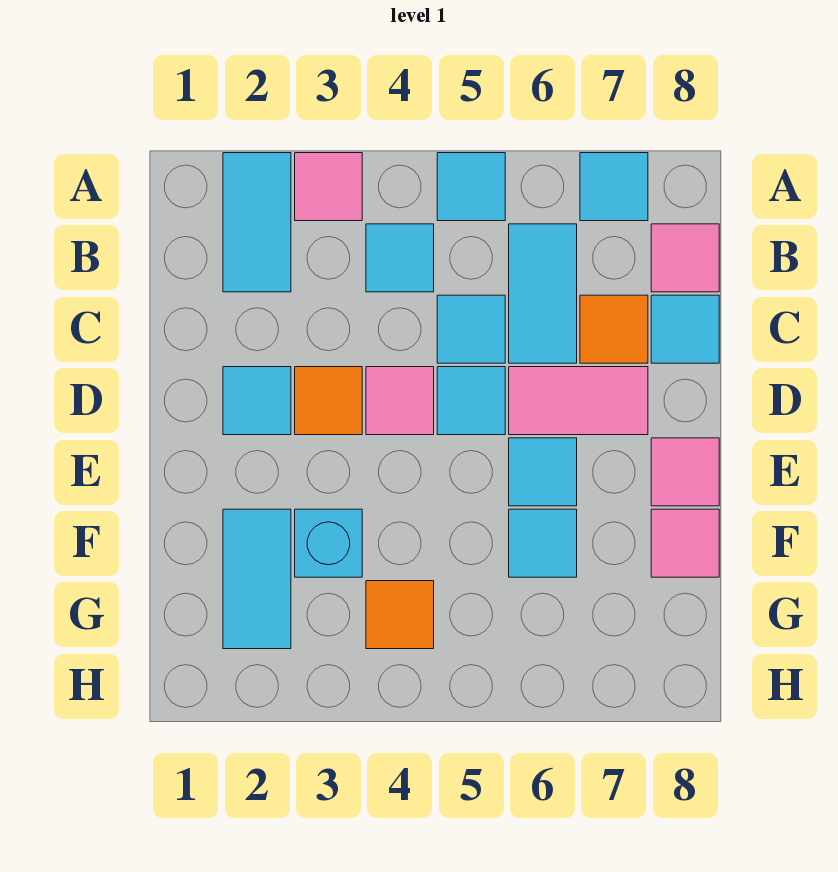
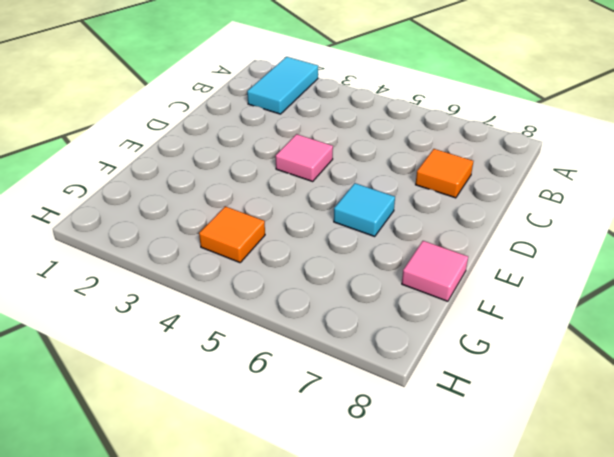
none -> pink tile A3 level 1
none -> cyan tile A5 level 1
none -> cyan tile A7 level 1

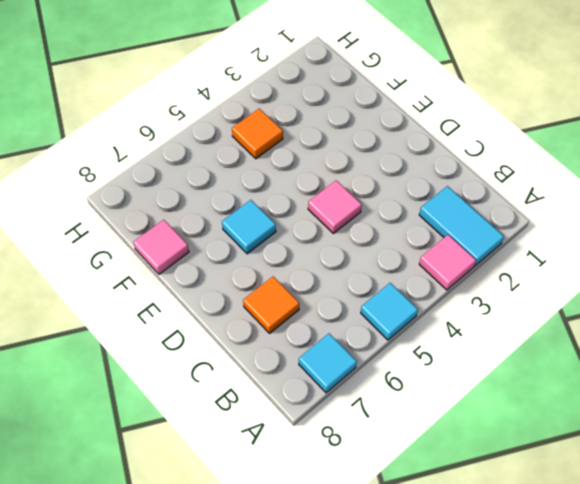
none -> cyan tile B4 level 1
none -> cyan tile B6:C6 level 1
none -> pink tile B8 level 1

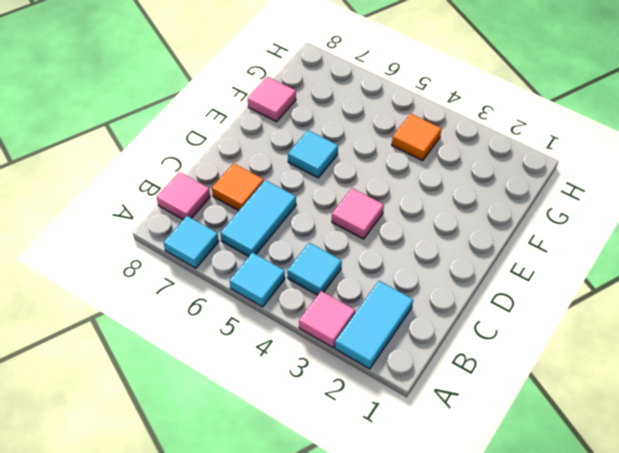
none -> cyan tile C5 level 1
none -> cyan tile C8 level 1
none -> cyan tile D2 level 1

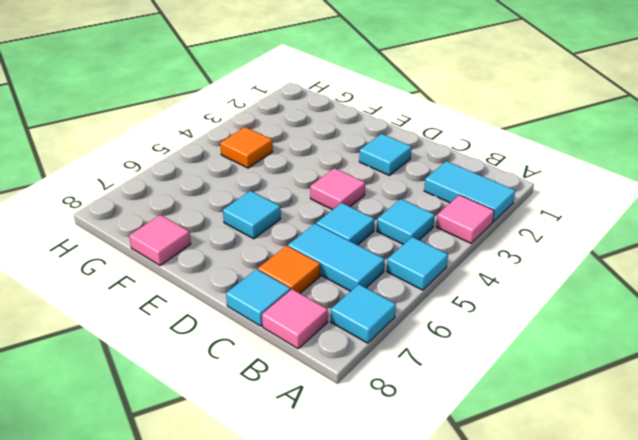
none -> orange tile D3 level 1
none -> cyan tile D5 level 1
none -> pink tile D6:D7 level 1

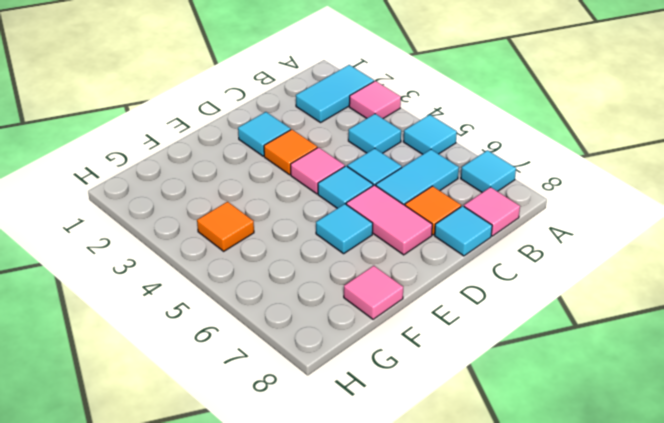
none -> pink tile E8 level 1
none -> cyan tile F2:G2 level 1
none -> cyan brick F3 level 1

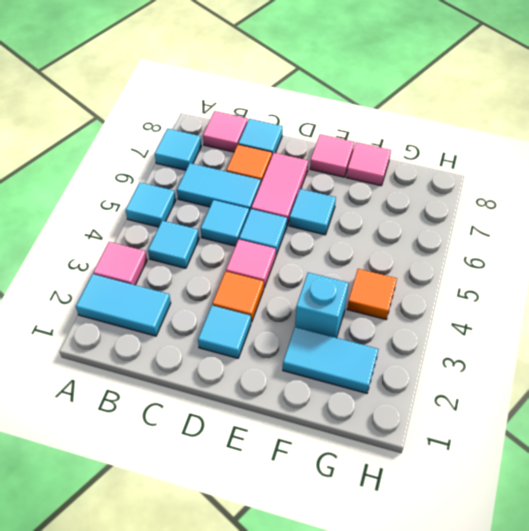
none -> cyan tile F6 level 1

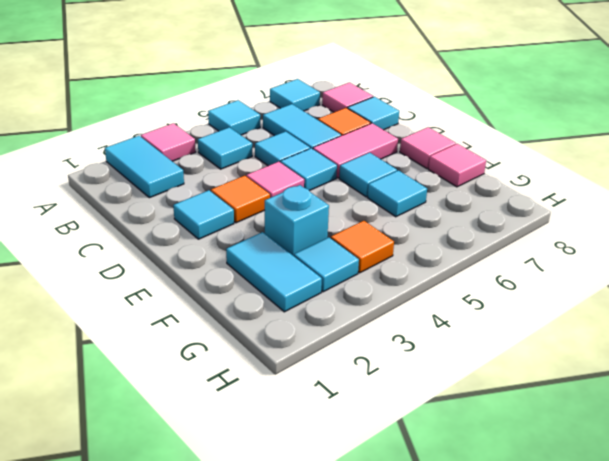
cyan tile G3 level 1 -> none

